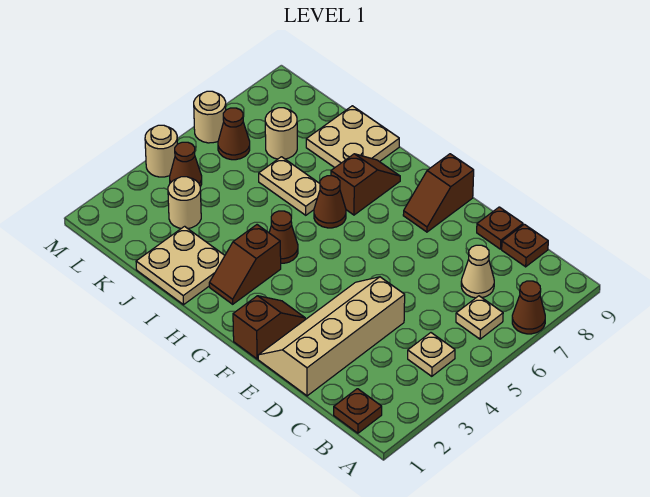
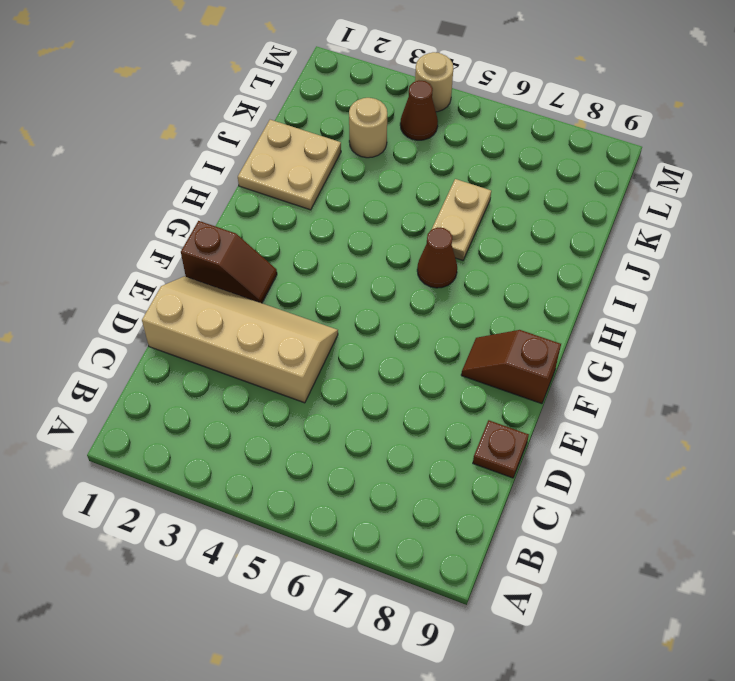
none -> brown cone A7 level 1
none -> brown plate B1 level 1
none -> tan plate B4 level 1

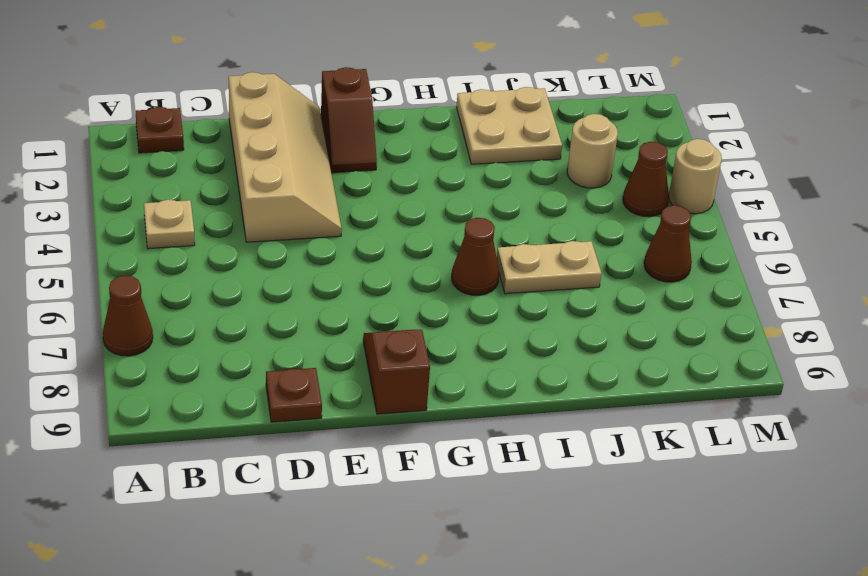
none -> tan plate B6 level 1
none -> tan cone C7 level 1
none -> brown plate C9 level 1

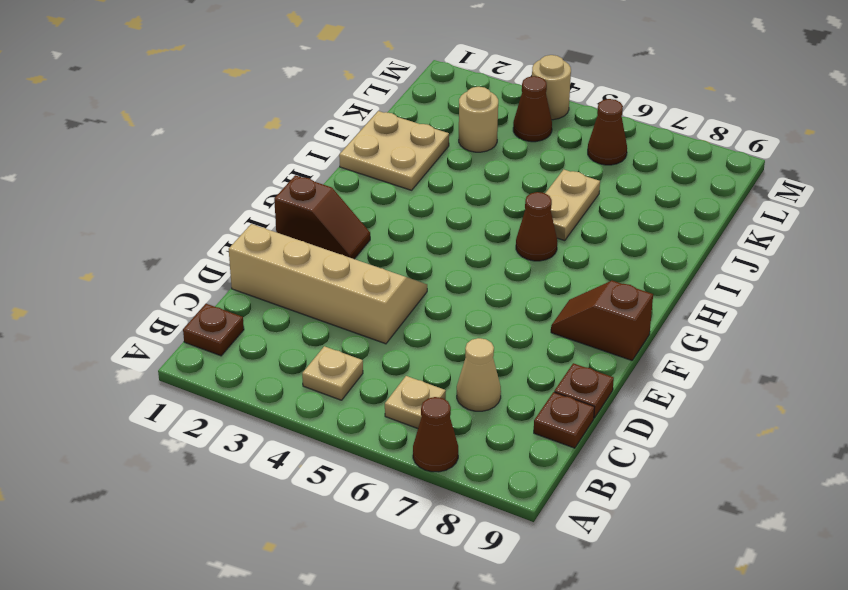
none -> brown slope H2:H3 level 1 top 3
none -> brown cone H4 level 1
none -> brown slope H7:H8 level 1 top 7

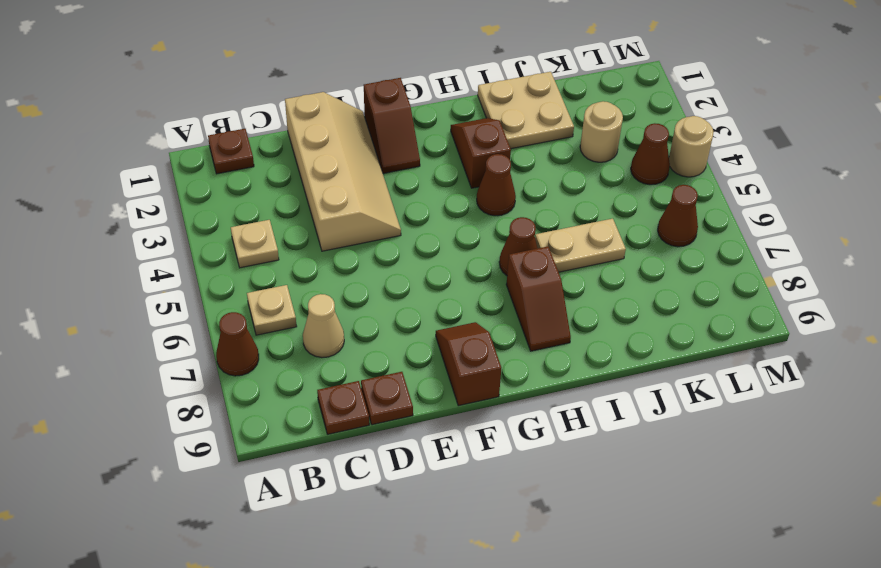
none -> tan plate I8:J9 level 1
none -> tan round brick K7 level 1
none -> tan round brick M6 level 1

